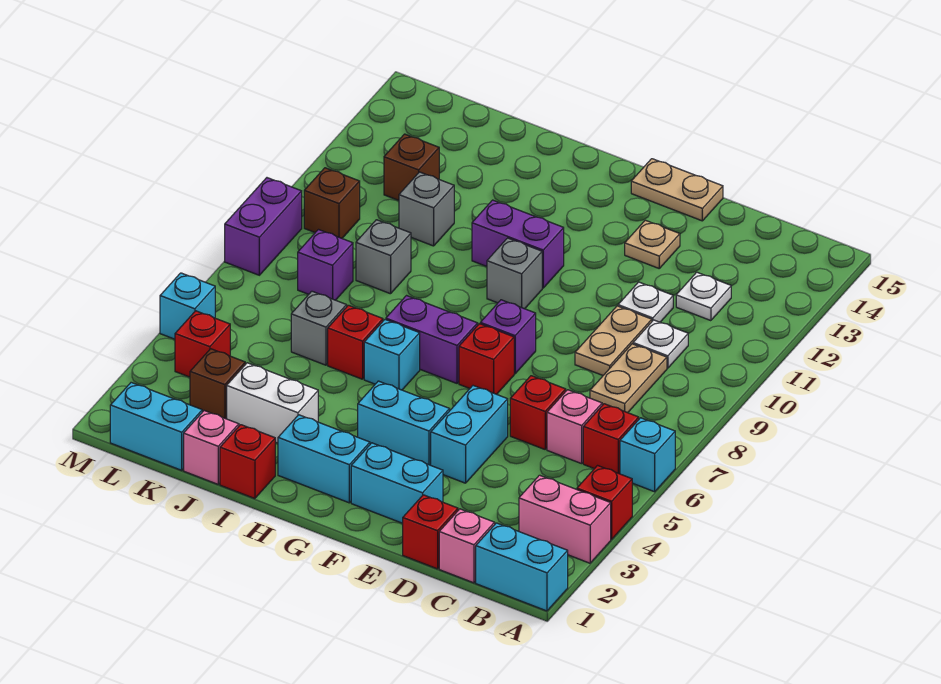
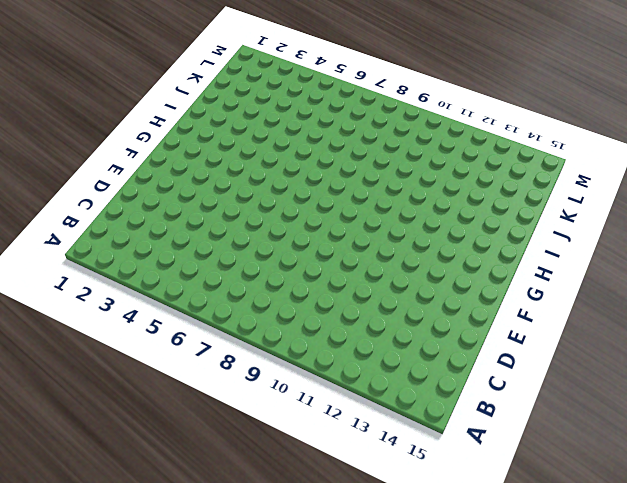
none -> cyan brick A1:B1 level 1
none -> pink brick A3:B3 level 1
none -> red brick A4 level 1
none -> cyan brick A6 level 1

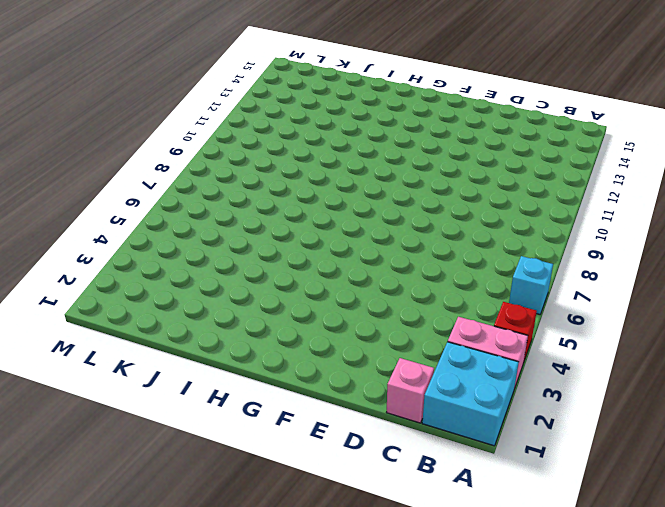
cyan brick A1:B2 level 1 -> cyan brick A1:B1 level 1
none -> red brick B6 level 1
none -> pink brick C6 level 1
none -> tan plate C8:C9 level 1
none -> white plate C10 level 1

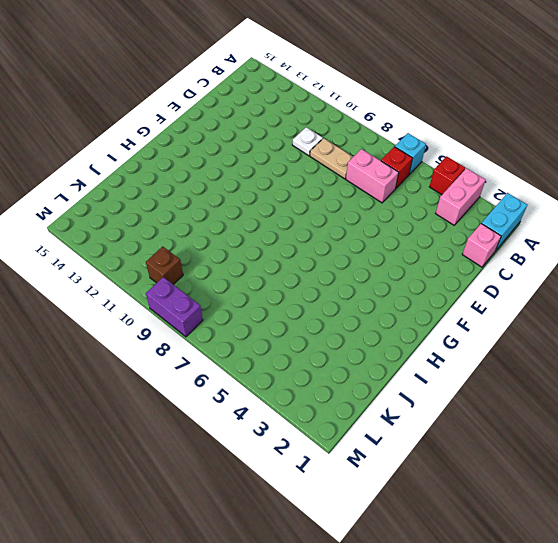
pink brick C6:C7 level 1 -> pink brick C6 level 1
none -> white plate C12 level 1
none -> red brick D1 level 1
none -> red brick D6 level 1
none -> tan plate D9:D10 level 1

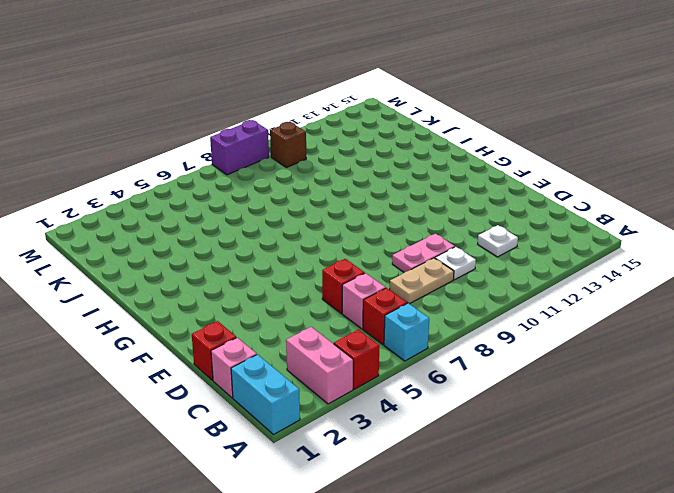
pink plate D9:D10 level 1 -> tan plate D9:D10 level 1
none -> white plate D11 level 1
none -> cyan brick E2:F2 level 1
none -> cyan brick E4:E5 level 1
none -> tan plate E13 level 1

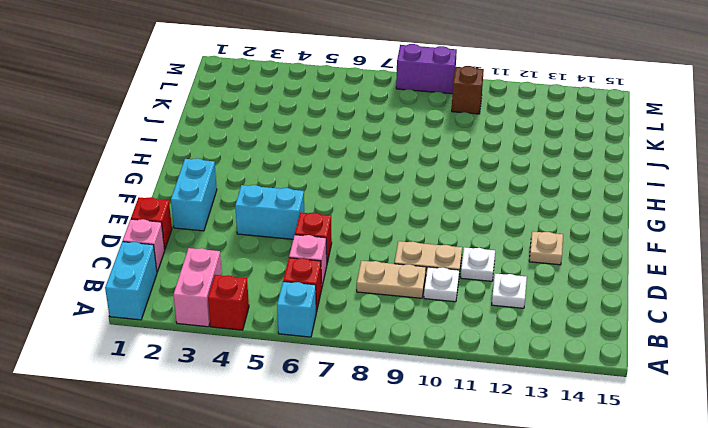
none -> tan plate E15:F15 level 1
none -> cyan brick F4:G4 level 1
none -> red brick F7 level 1
none -> purple brick F8 level 1

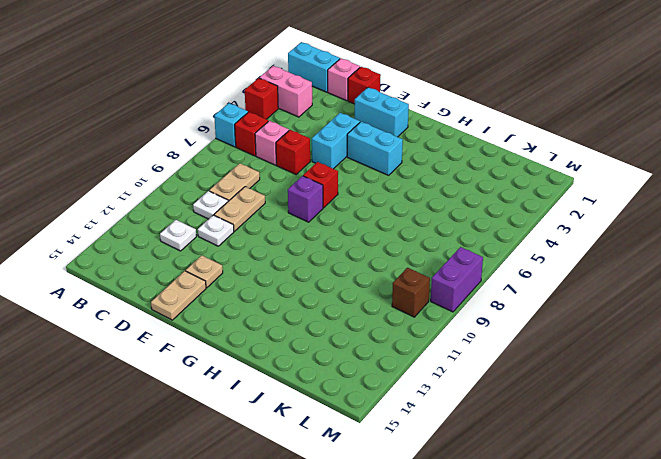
tan plate E14:E15 level 1 -> tan plate E15:F15 level 1
none -> cyan brick G2:H2 level 1
none -> purple brick G7:H7 level 1
none -> grey brick G10 level 1
none -> purple brick G11:H11 level 1

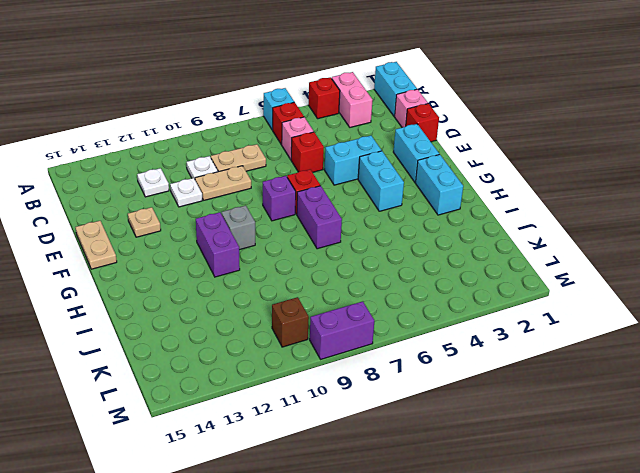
none -> cyan brick H6 level 1
none -> red brick I1 level 1
none -> white brick I3:J3 level 1
none -> red brick I6 level 1

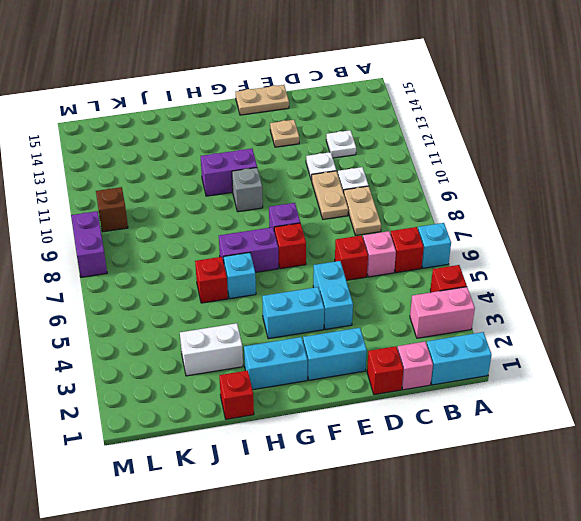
none -> pink brick J1 level 1
none -> grey brick J6 level 1
none -> grey brick J9 level 1
none -> grey brick J11 level 1

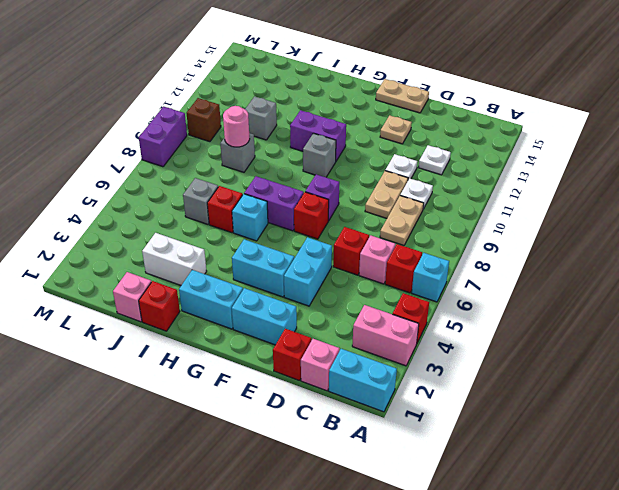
pink round brick J9 level 2 -> none
none -> cyan brick K1:L1 level 1
none -> brown brick K3 level 1
none -> purple brick K8 level 1
none -> brown brick K12 level 1

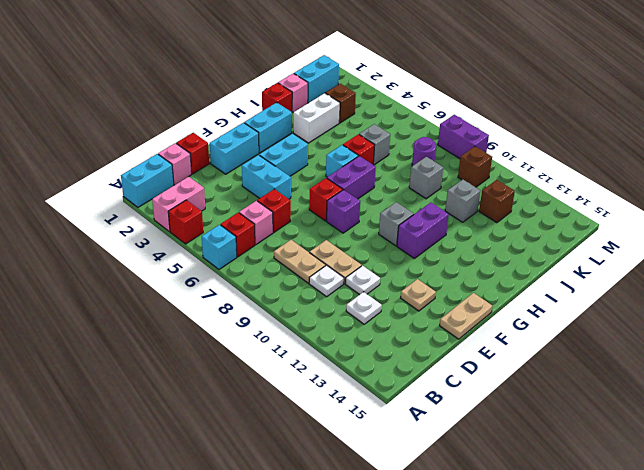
purple round brick K8 level 1 -> purple brick K8 level 1
none -> red brick L4 level 1
none -> cyan brick M5 level 1

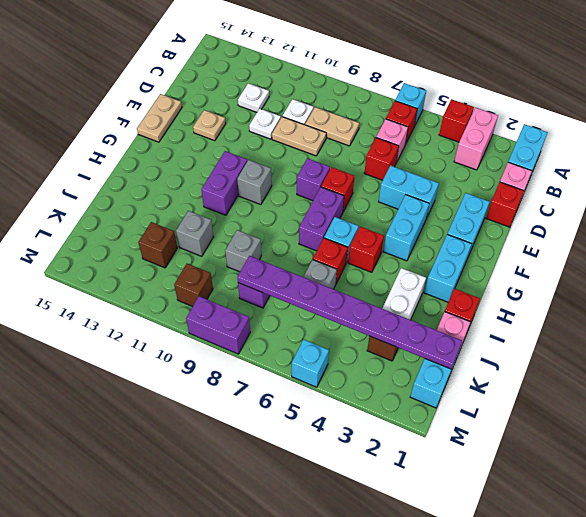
red brick H5 level 1 -> red brick L4 level 1
purple plate K1:K8 level 2 -> none

